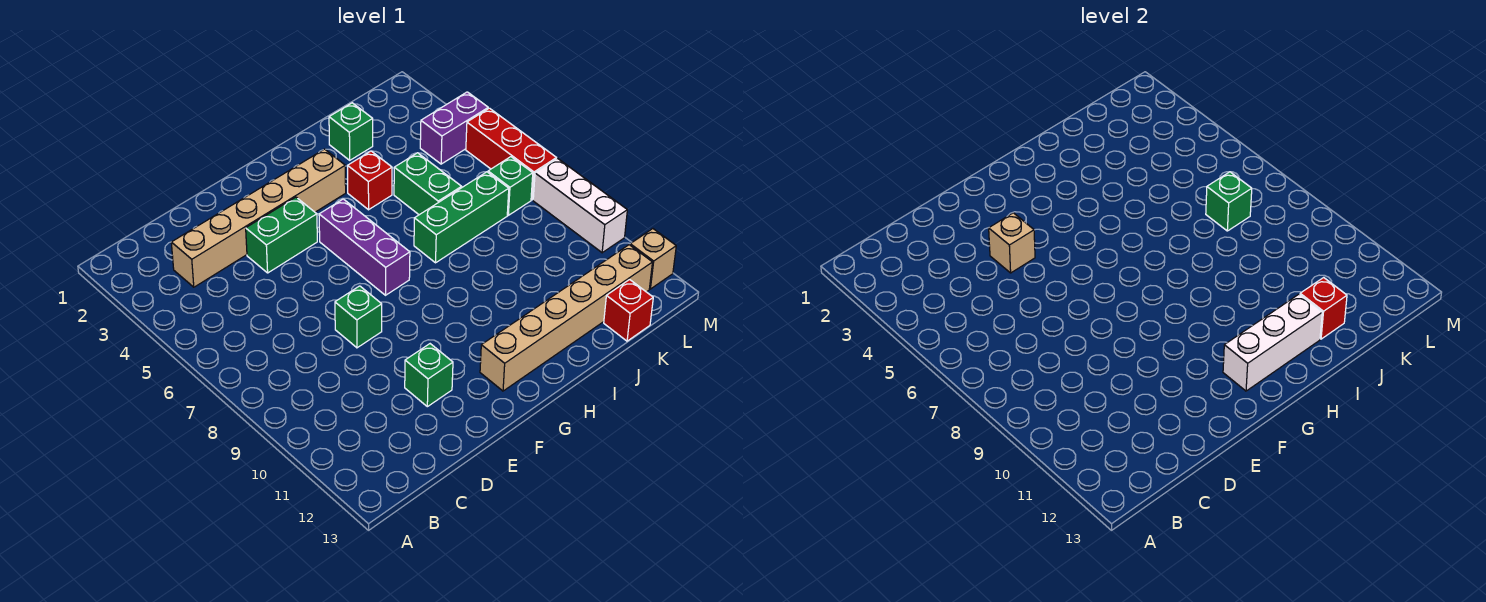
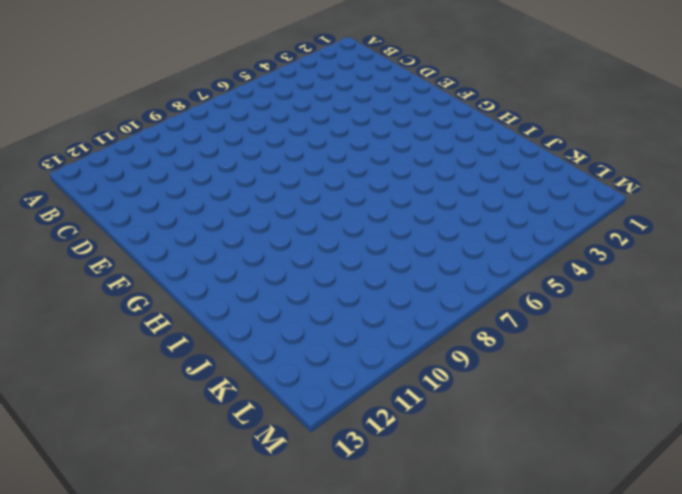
none -> tan brick C3:H3 level 1
none -> green brick E4:F4 level 1
none -> green brick E8 level 1

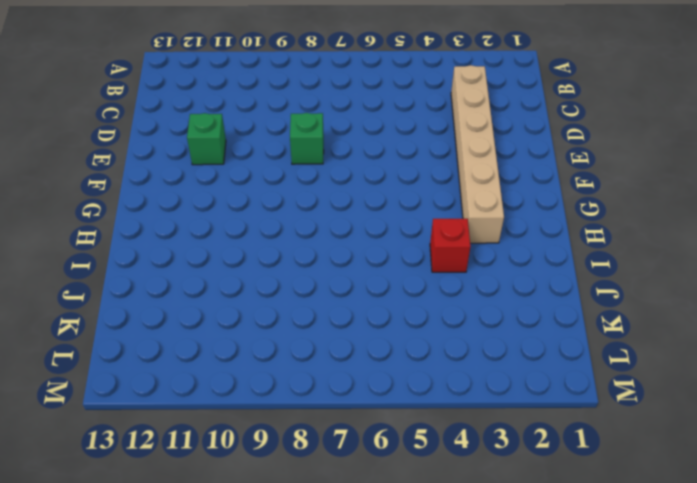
none -> green brick E4:F4 level 1
none -> purple brick G5:G7 level 1
none -> tan brick G12:L12 level 1

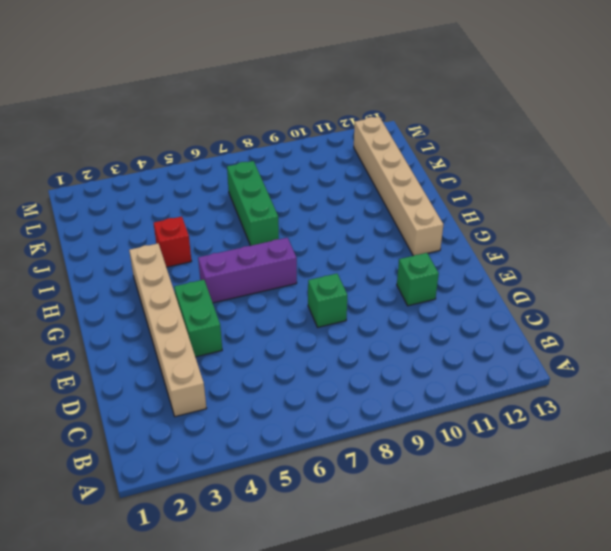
none -> green brick J2 level 1
none -> green brick J5:J6 level 1
none -> red brick K13 level 1

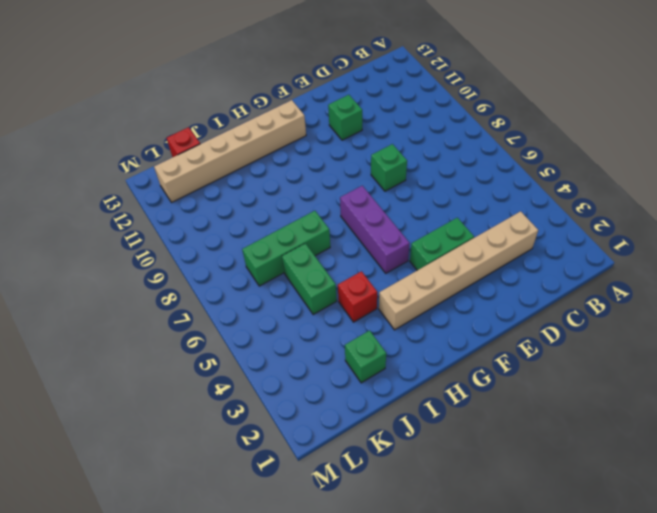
none -> purple brick L4:M4 level 1
none -> green brick L7 level 1
none -> red brick M5:M7 level 1

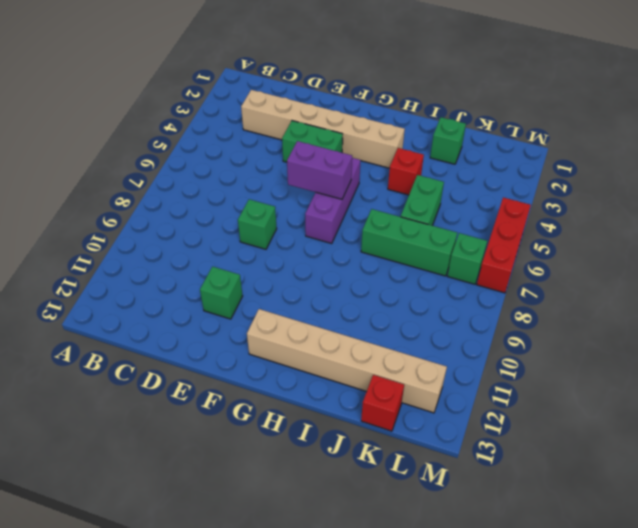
purple brick F6:G6 level 2 -> purple brick L4:M4 level 1
none -> white brick M8:M10 level 1
none -> tan brick M12 level 1
none -> tan brick E4 level 2

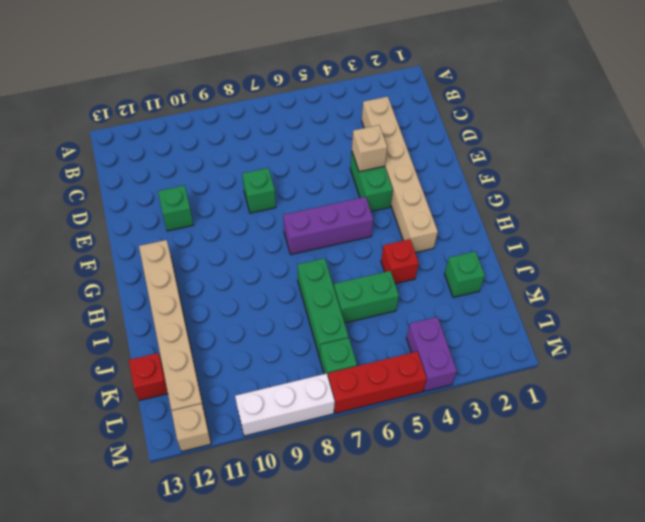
none -> white brick G12:I12 level 2
none -> red brick J12 level 2
none -> green brick K7 level 2

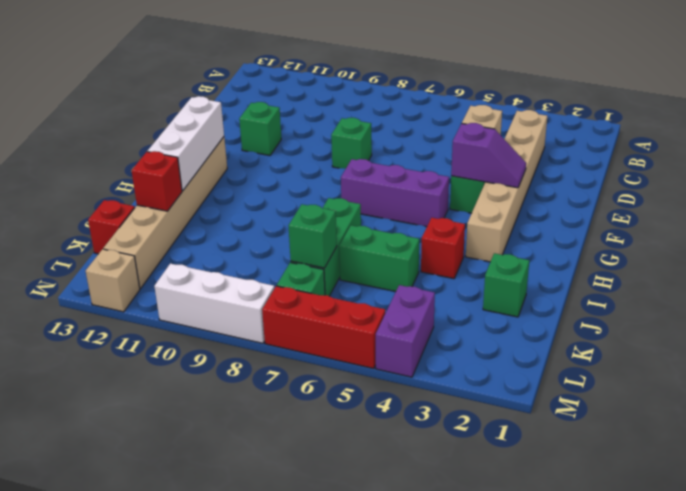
purple slope F3:F4 level 2 top 4 -> none

